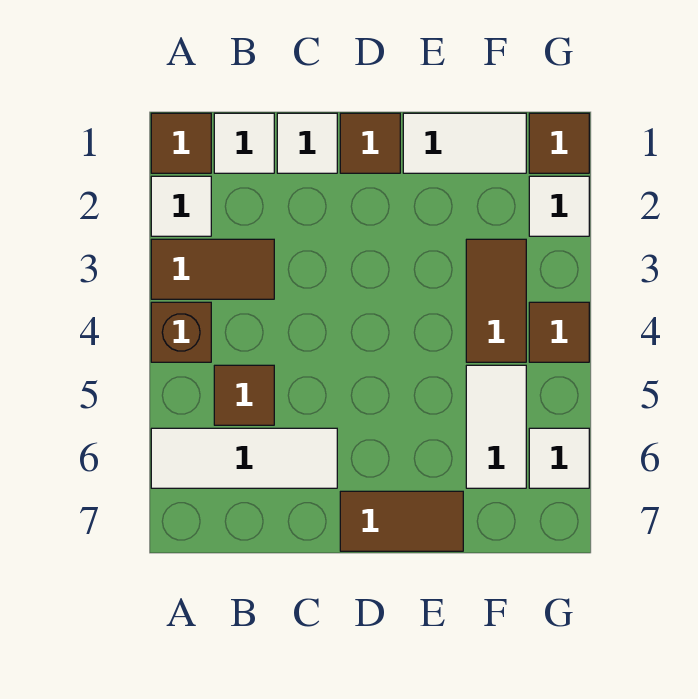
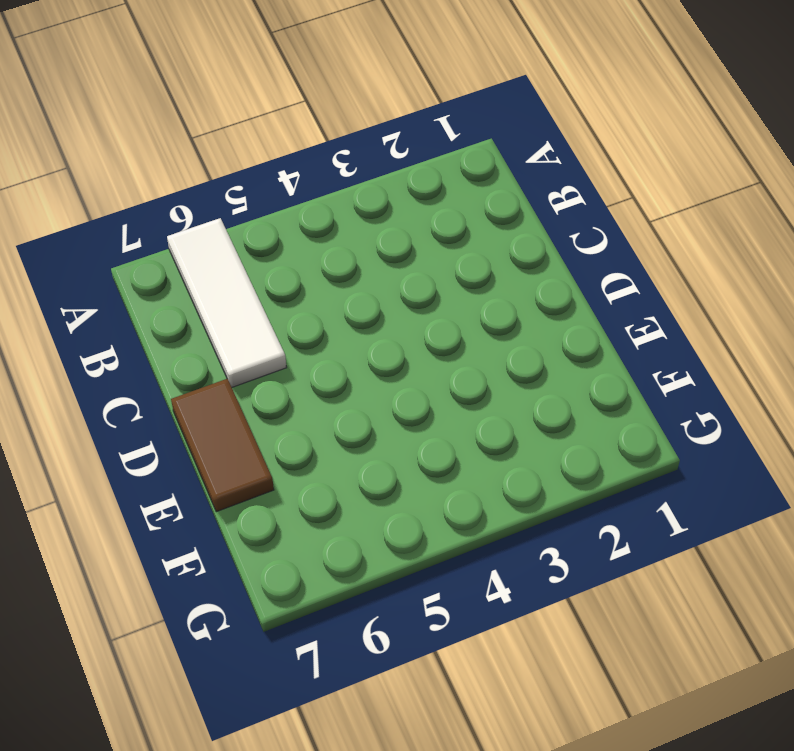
none -> brown tile A1 level 1
none -> white tile A2 level 1
none -> brown tile A3:B3 level 1

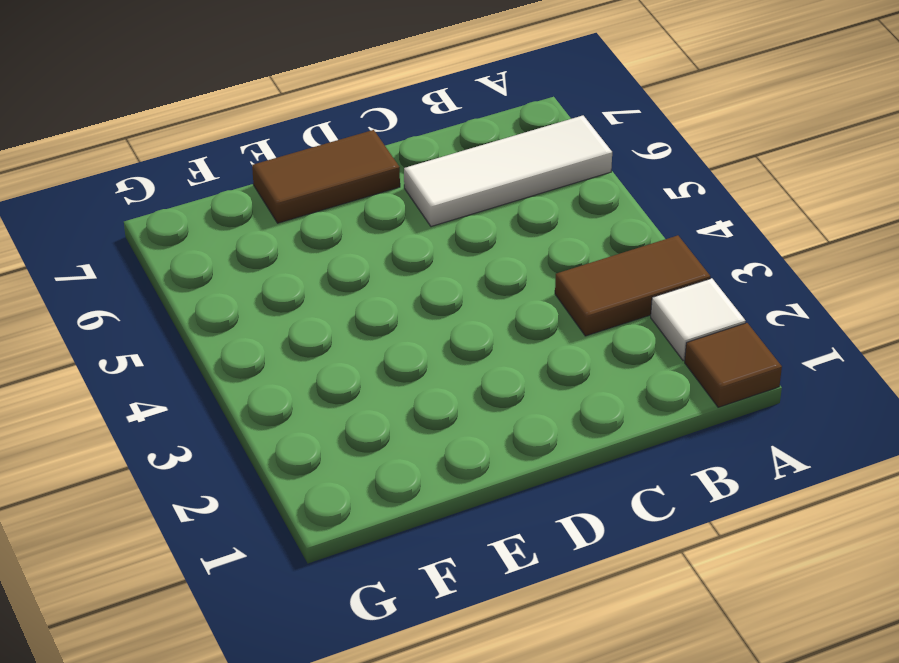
none -> brown brick A4 level 1
none -> white tile B1 level 1
none -> brown tile B5 level 1

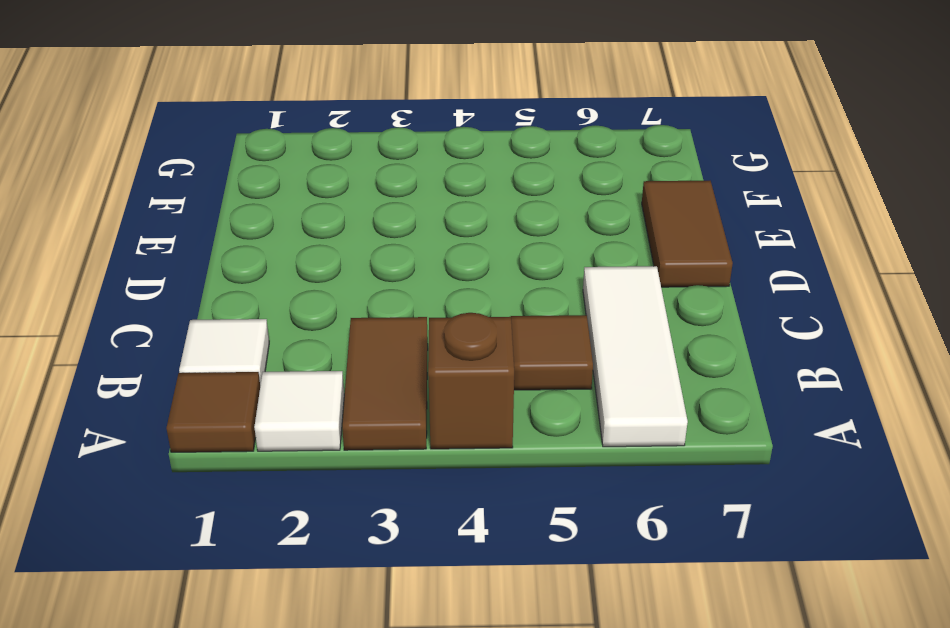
none -> white tile C1 level 1
none -> brown tile D1 level 1
none -> white tile E1:F1 level 1

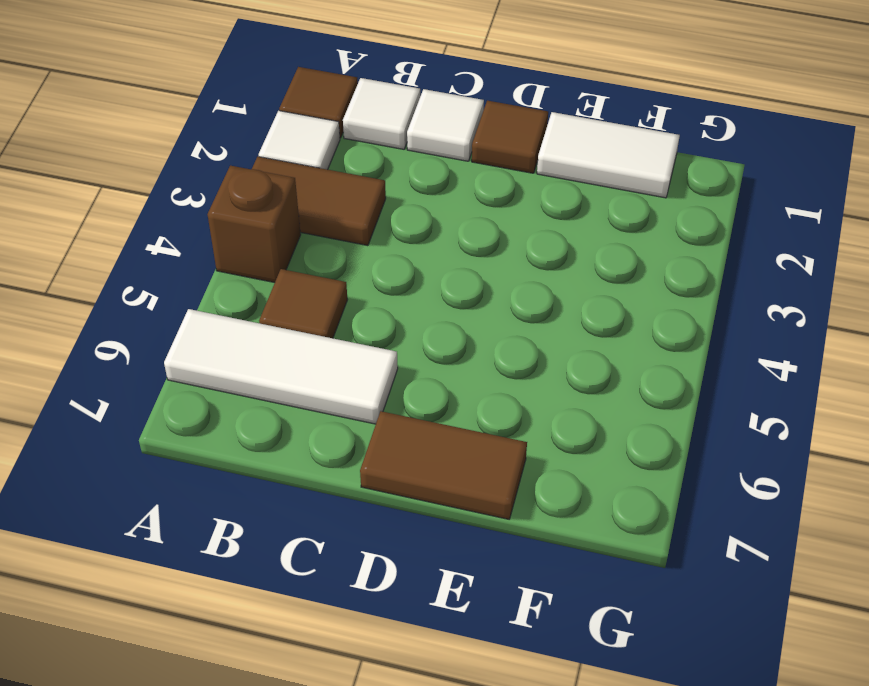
none -> brown tile F3:F4 level 1
none -> white tile F5:F6 level 1
none -> brown tile G1 level 1

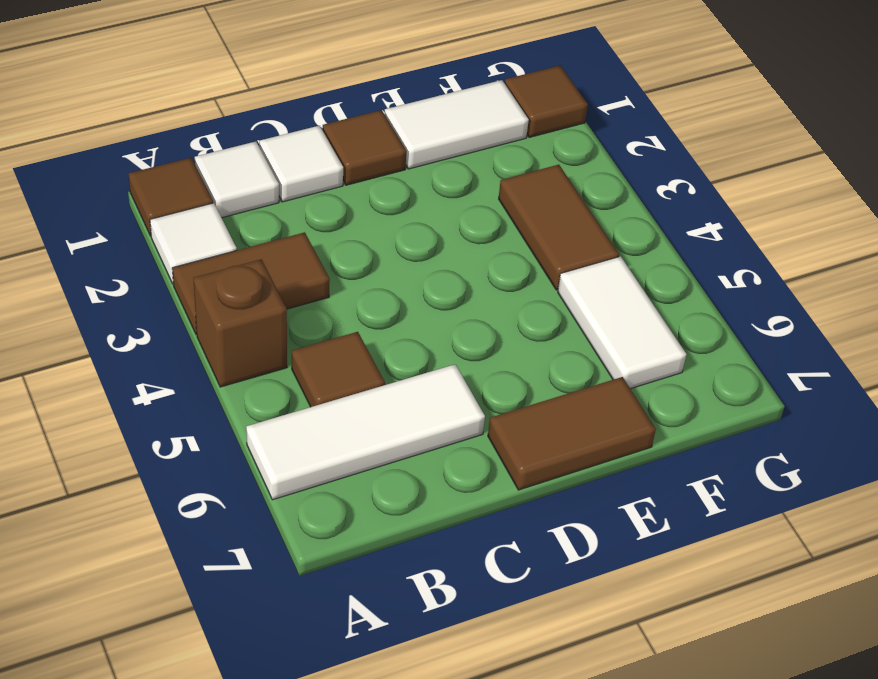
none -> white tile G2 level 1
none -> brown tile G4 level 1
none -> white tile G6 level 1

